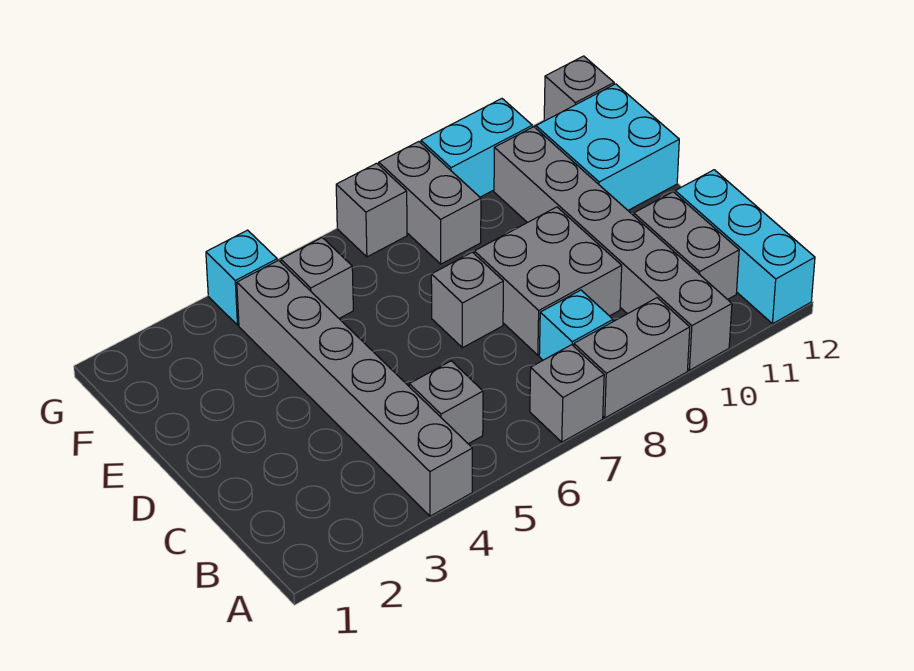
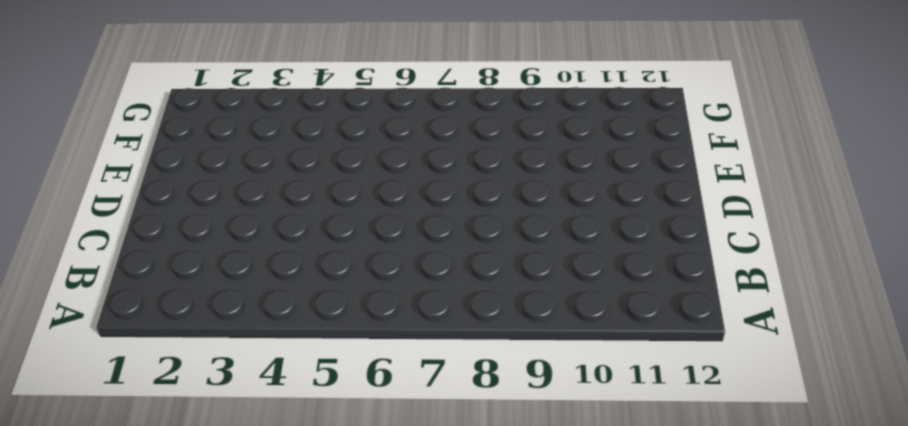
none -> grey brick A4:F4 level 1
none -> grey brick A7 level 1
none -> grey brick A8:A9 level 1

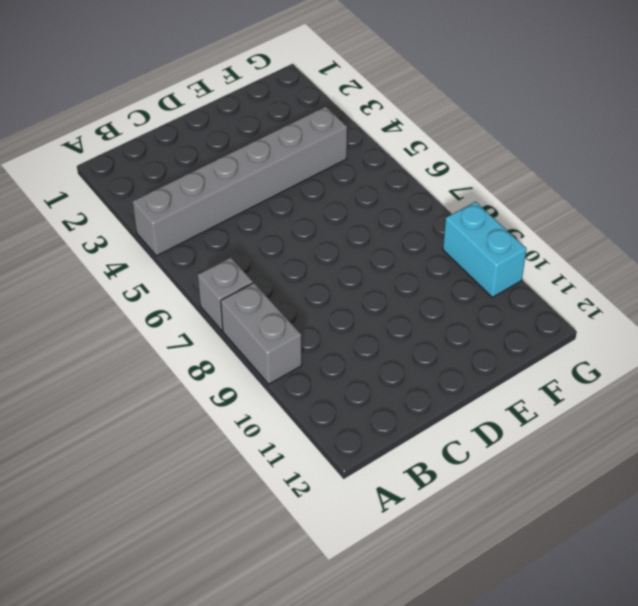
none -> grey brick A10:F10 level 1
none -> cyan brick A12:C12 level 1
none -> grey brick B5 level 1

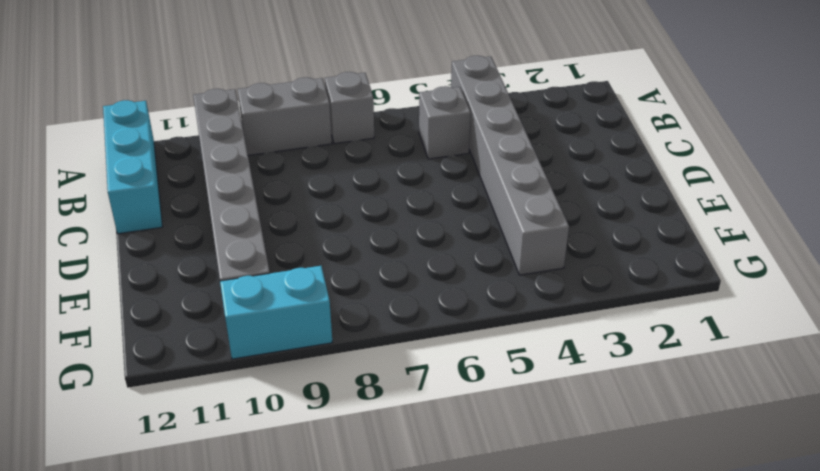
none -> cyan brick B8 level 1
none -> grey brick B11:C11 level 1
none -> grey brick C8:D9 level 1

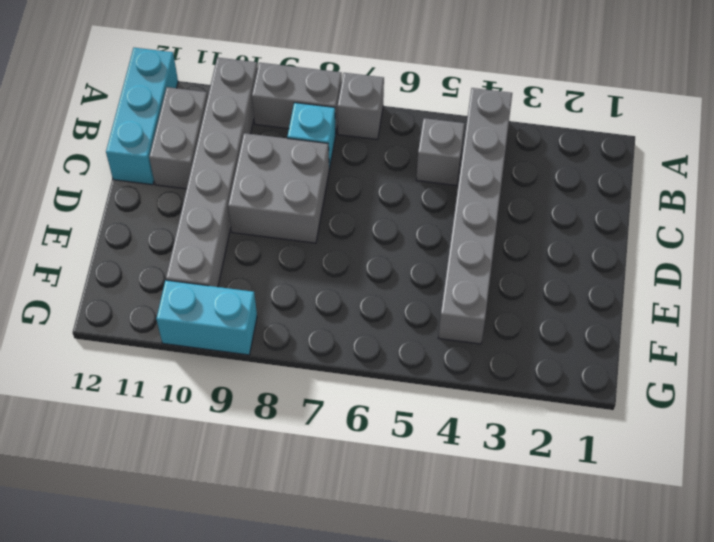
none -> grey brick D7 level 1
none -> cyan brick E11:F12 level 1
none -> grey brick F5 level 1

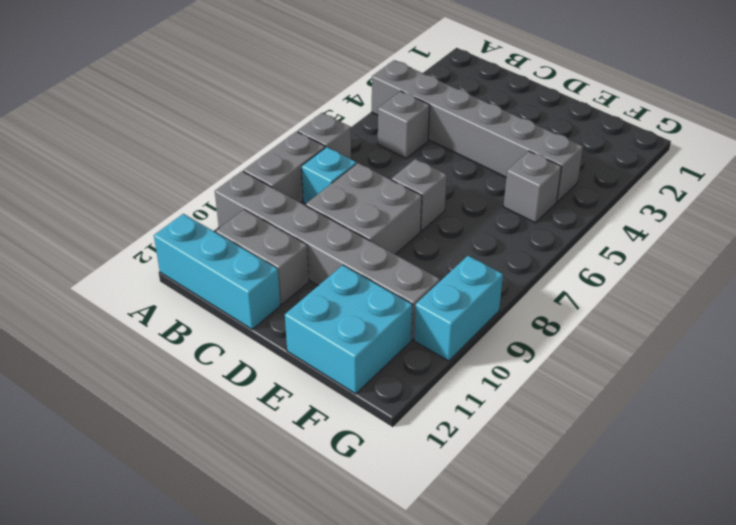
none -> grey brick F8:G8 level 1
none -> cyan brick G4 level 1
none -> grey brick G7 level 1

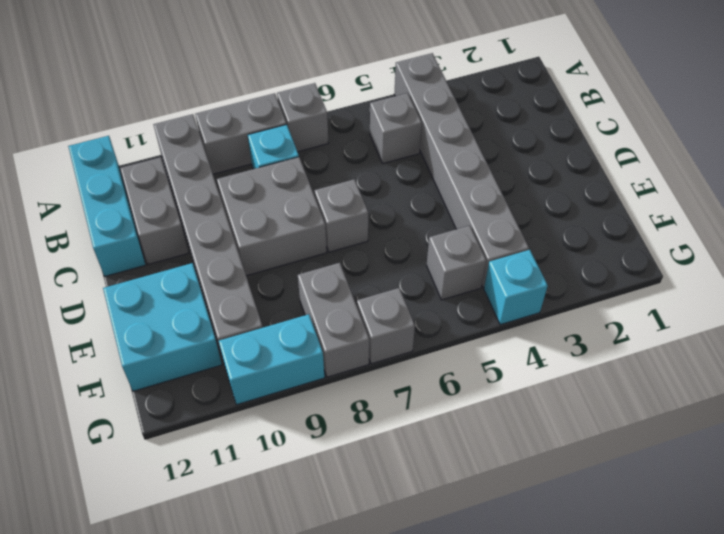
none -> grey brick G12 level 1

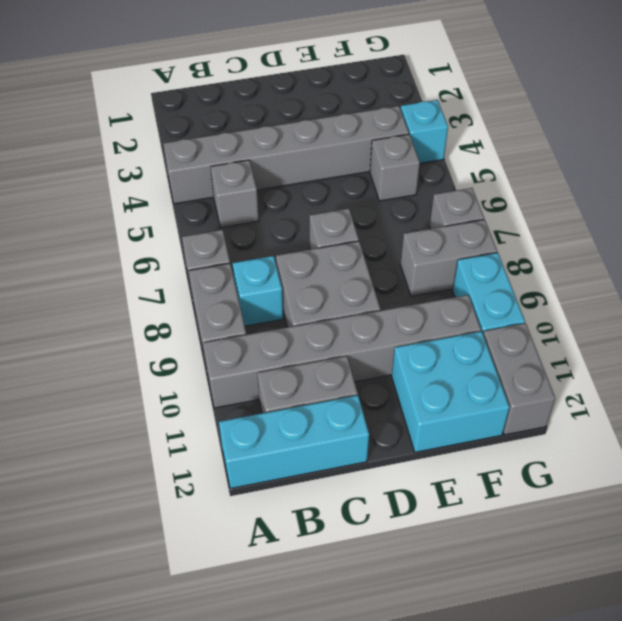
grey brick G11:G12 level 1 -> grey brick G12 level 1

